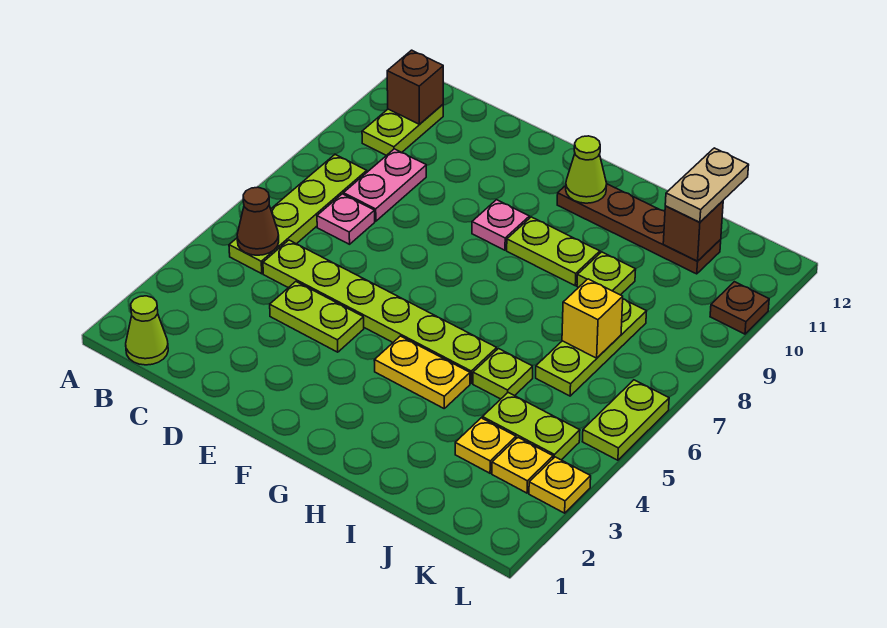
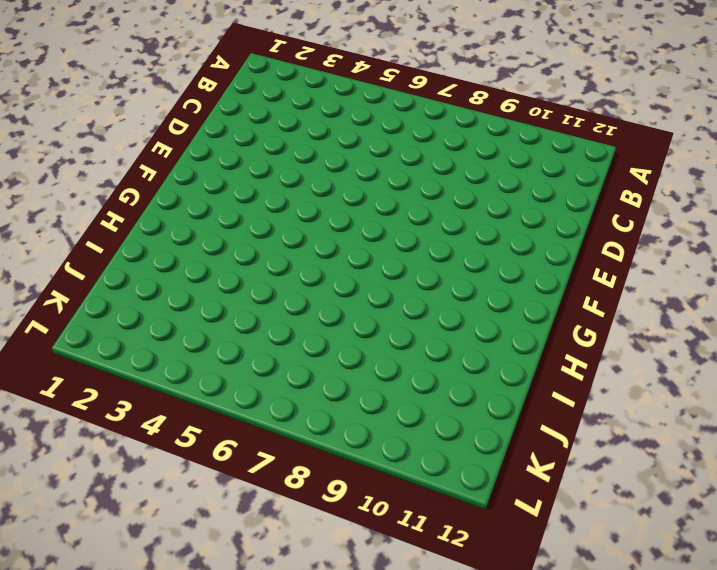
none -> lime cone B1 level 1
none -> lime plate B5:B8 level 1
none -> lime plate B10:B11 level 1

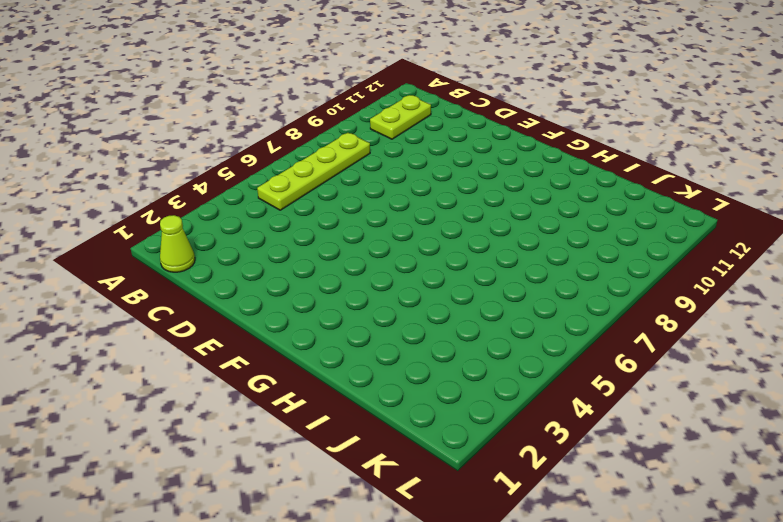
none -> lime plate C5:H5 level 1
none -> pink plate C7 level 1
none -> pink plate C8:C9 level 1

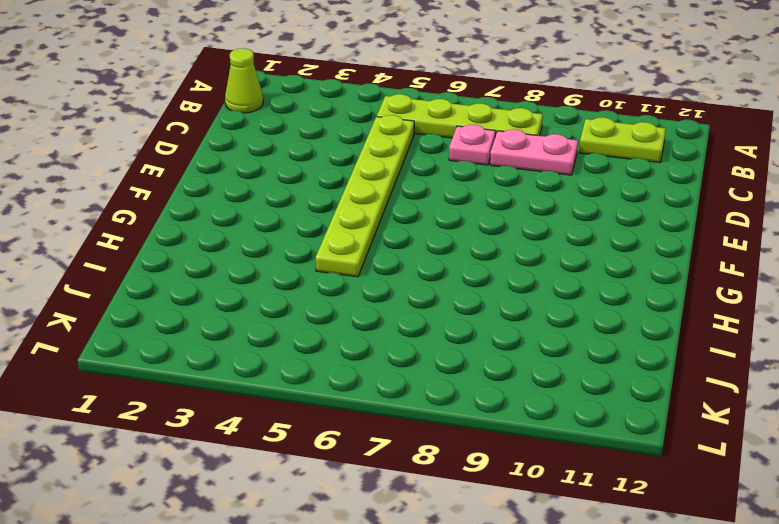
none -> lime plate D4:E4 level 1
none -> pink plate F9 level 1
none -> yellow plate G4:H4 level 1

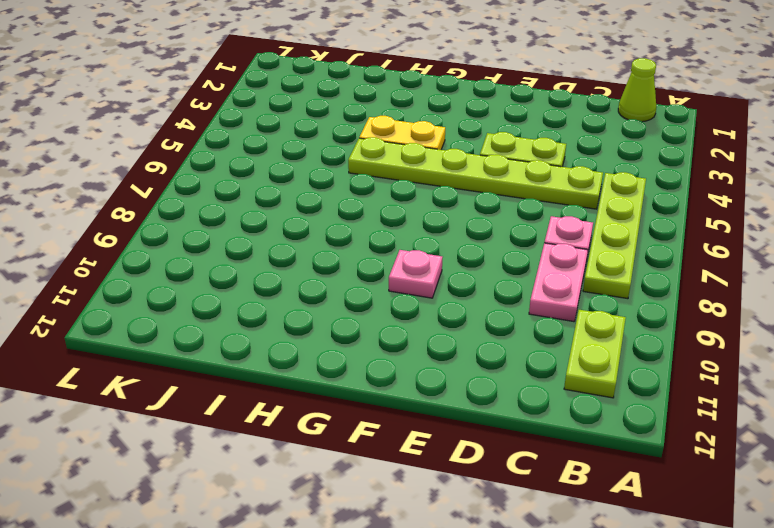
none -> lime plate G9:H9 level 1
none -> brown plate G11:J11 level 1
none -> lime plate I5 level 1

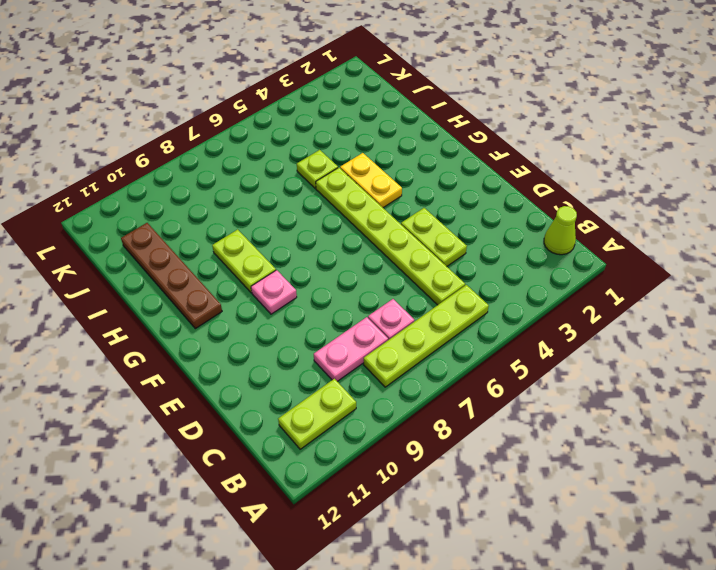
none -> lime plate I9 level 1
none -> yellow plate J3 level 1
none -> lime plate J4:K4 level 1

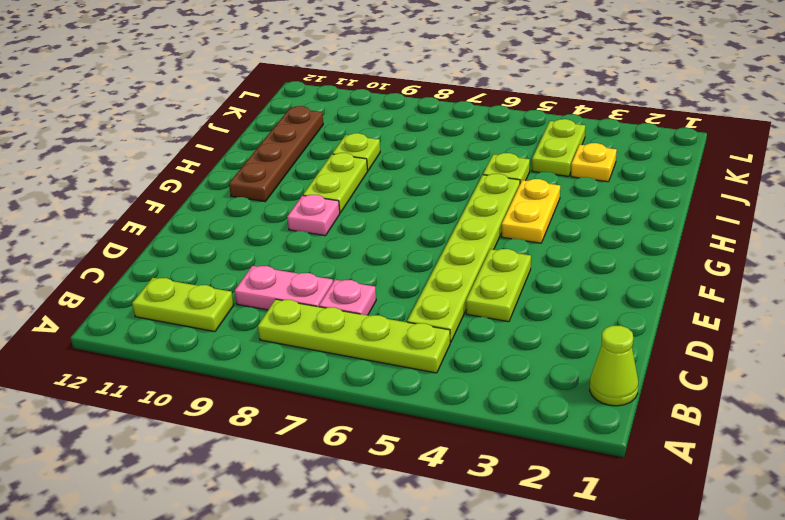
none -> lime plate J6:J8 level 1
none -> yellow plate K3 level 1
none -> yellow plate L3 level 1

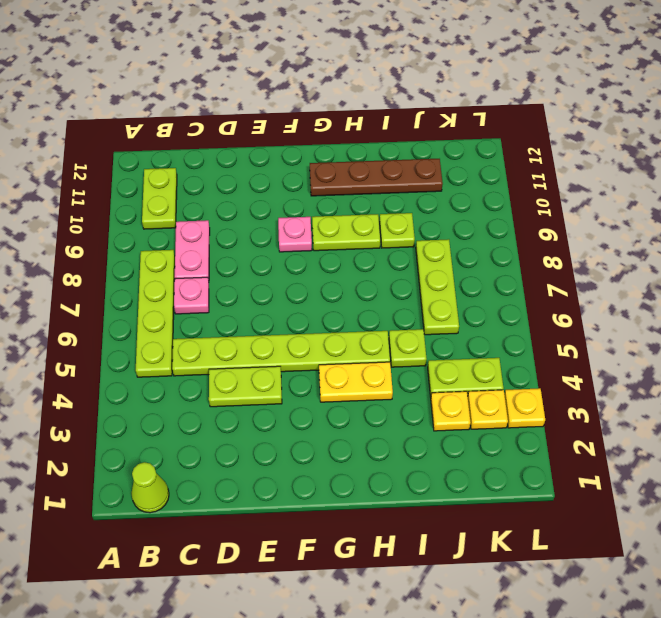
none -> lime plate L5:L6 level 1
none -> brown plate L10 level 1
none -> brown cone B5 level 2

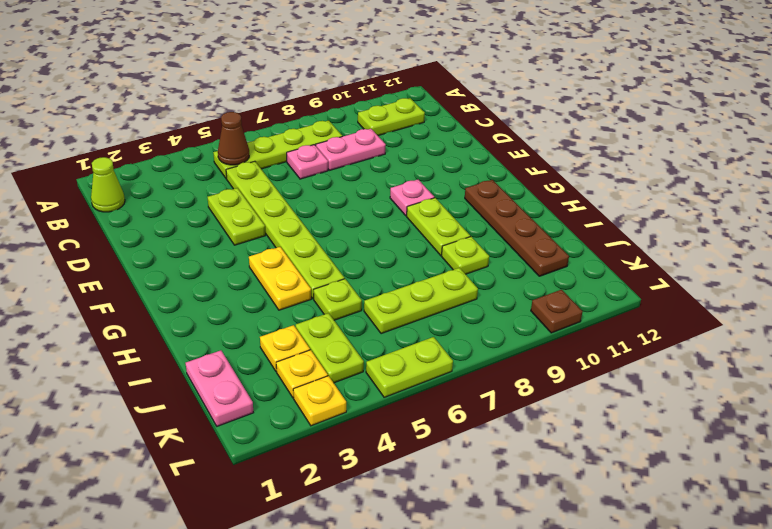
pink plate J1:K1 level 1 -> none
none -> brown brick B11 level 2
none -> lime cone G11 level 2
none -> yellow brick J7 level 2

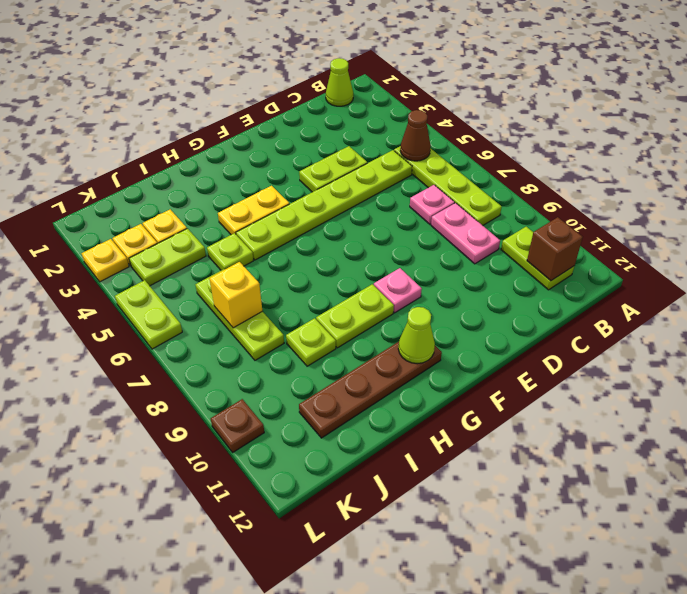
none -> brown brick J11 level 2
none -> tan plate J11:J12 level 3

